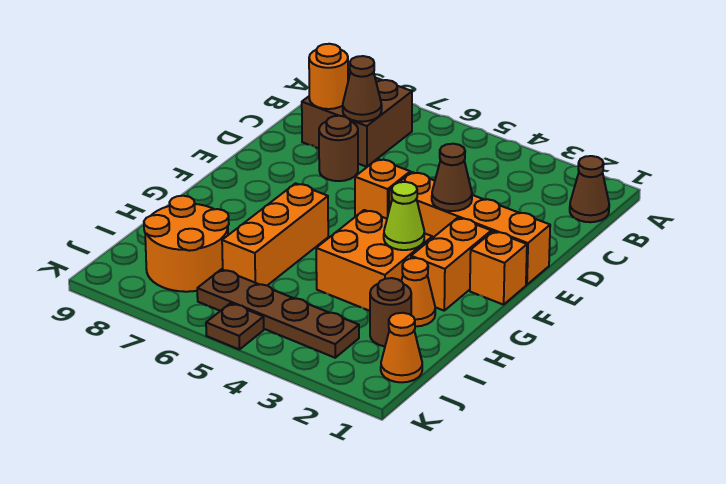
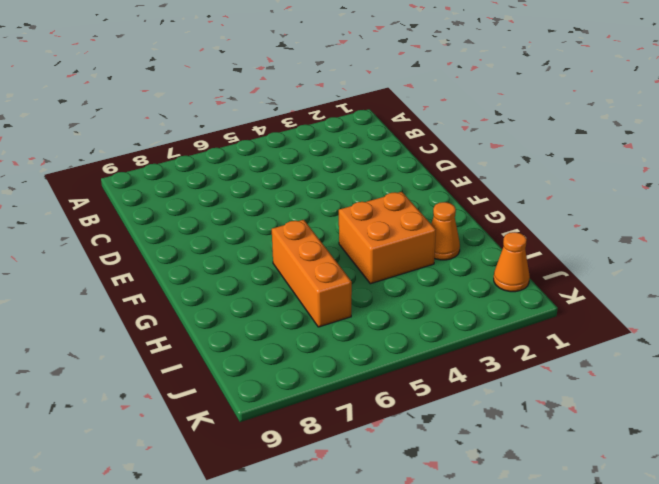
none -> brown cone B1 level 1
none -> brown brick B7:C8 level 1
none -> brown round brick D7 level 1

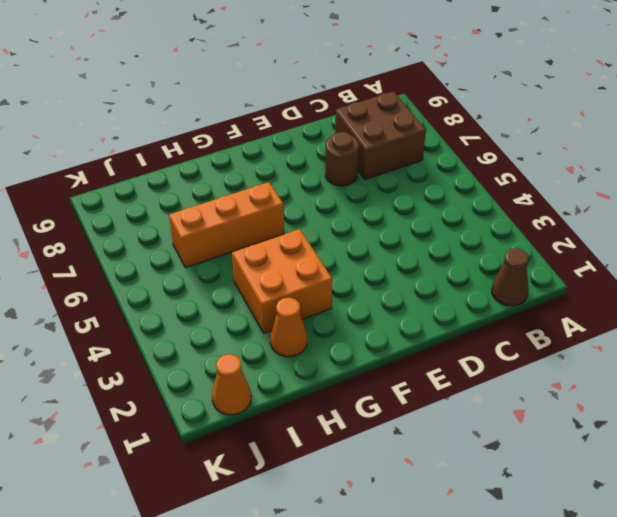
none -> orange brick E1:E4 level 1
none -> orange brick E5 level 1
none -> orange brick F1 level 1

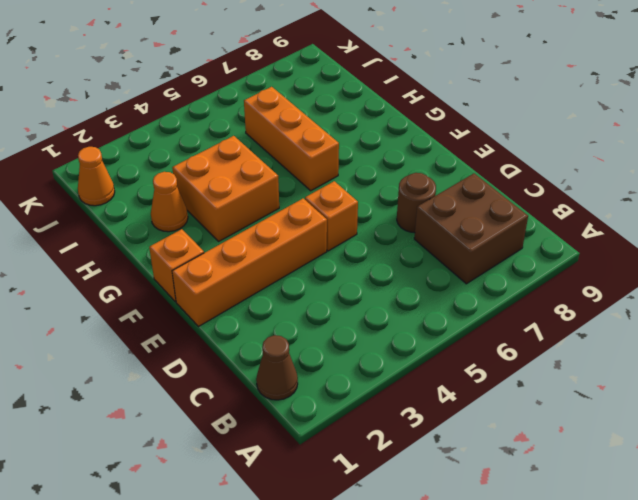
none -> orange brick F2:G2 level 1
none -> brown round brick I2 level 1
none -> orange round brick I7:J8 level 1

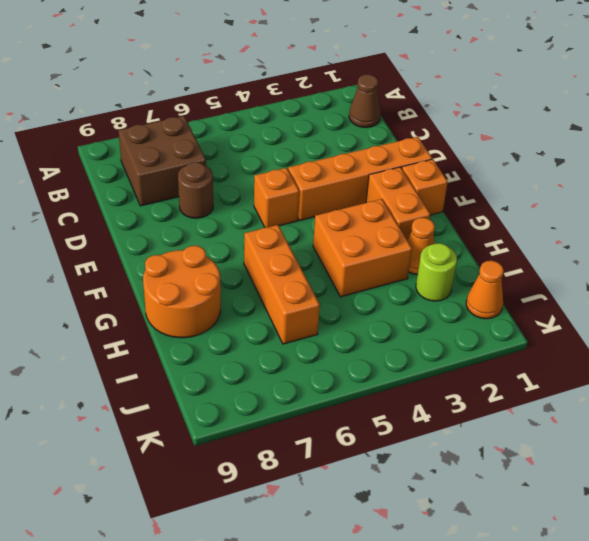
orange round brick G8:H9 level 1 -> orange round brick I7:J8 level 1
lime round brick I2 level 1 -> brown round brick I2 level 1
none -> brown plate J3:J6 level 1
none -> brown plate K5 level 1
none -> brown cone C7 level 2

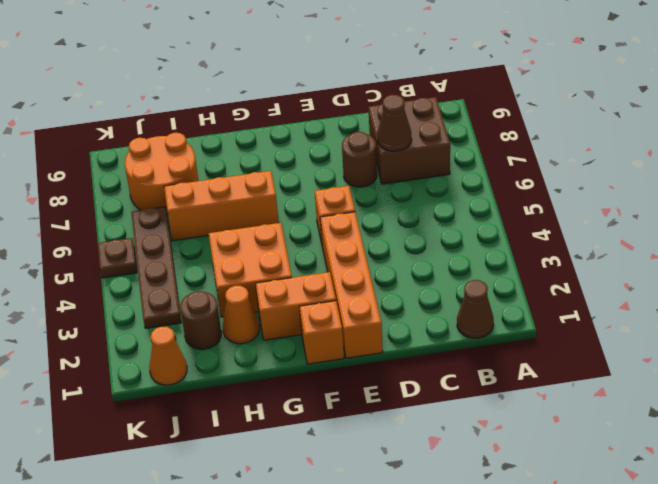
none -> orange round brick C8 level 2
none -> brown cone E3 level 2
none -> lime cone G3 level 2

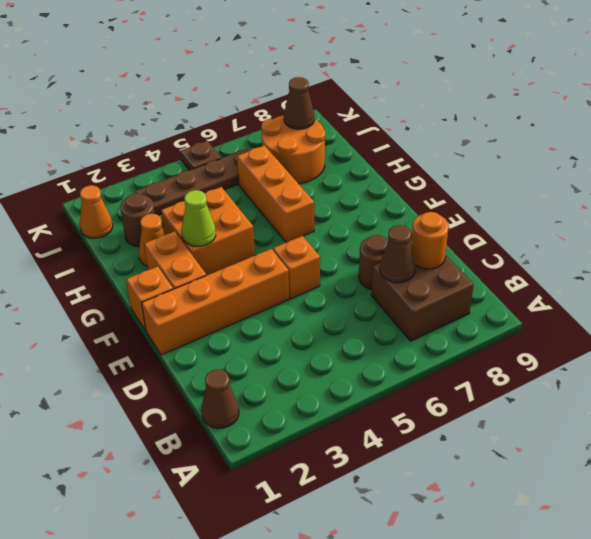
brown cone J8 level 2 -> brown cone E3 level 2

